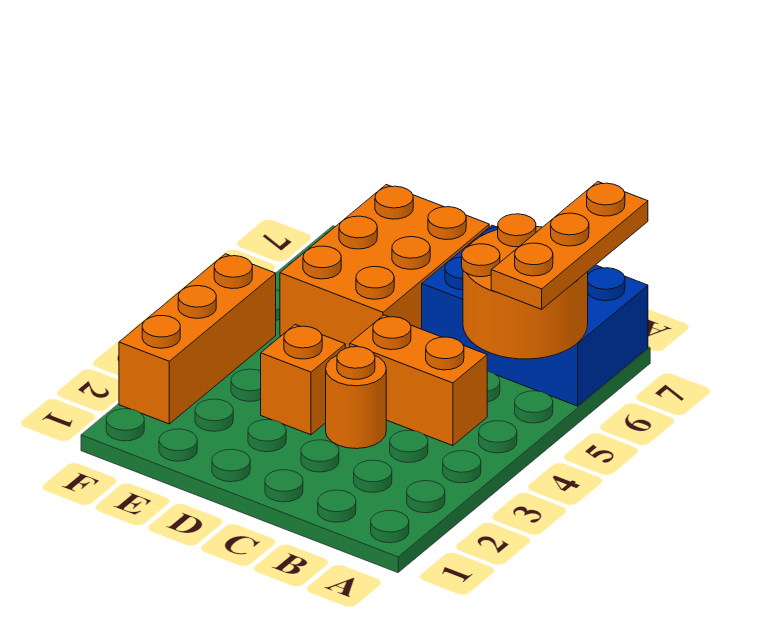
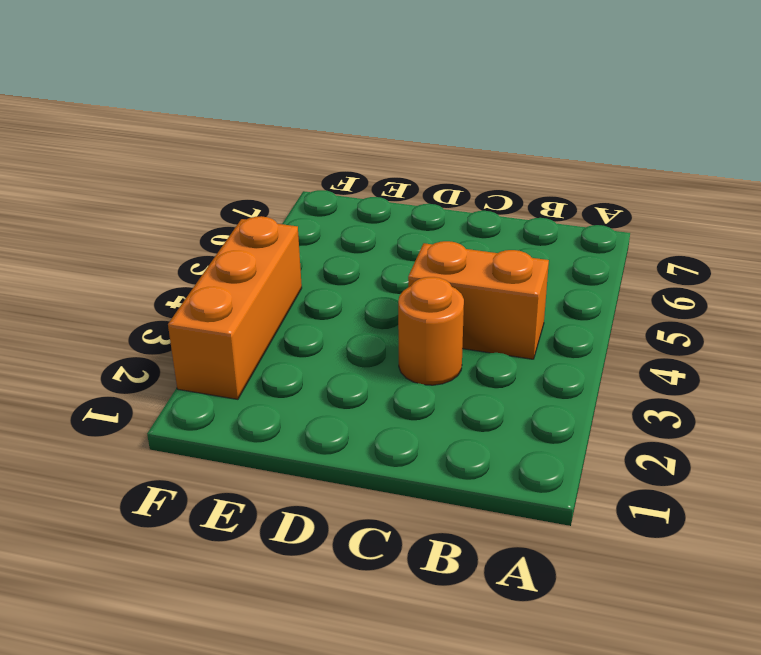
none -> blue brick A6:C7 level 1
none -> orange brick D3 level 1

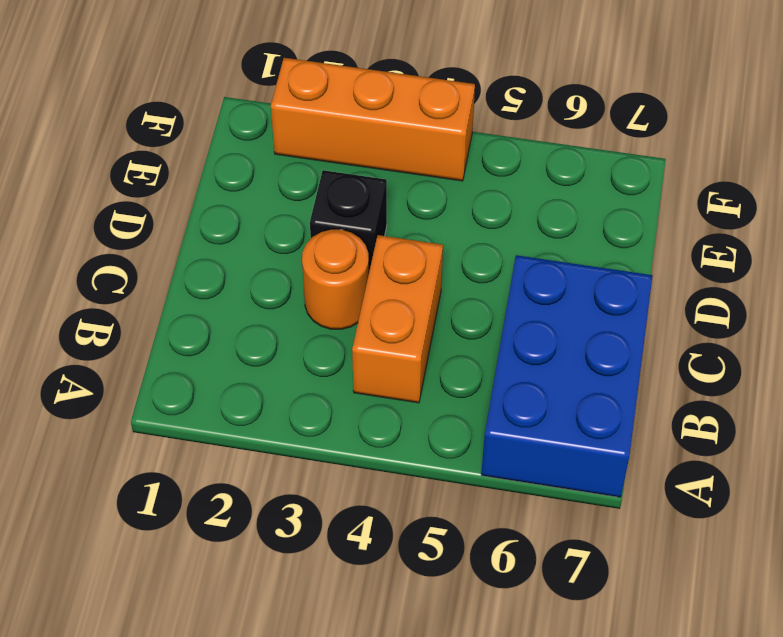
black brick D3 level 1 -> orange brick D3 level 1
none -> orange brick D5:E7 level 1
none -> orange round brick A5:B6 level 2

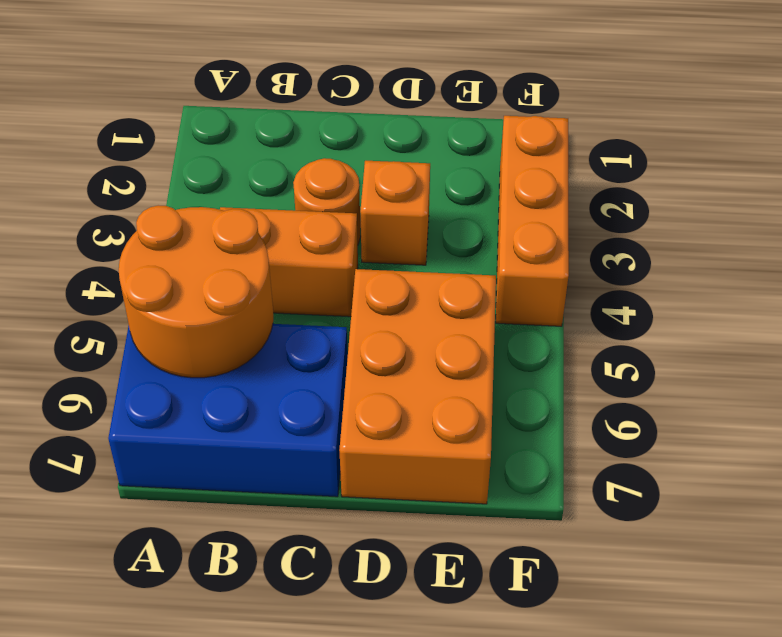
none -> orange plate A5:A7 level 3

